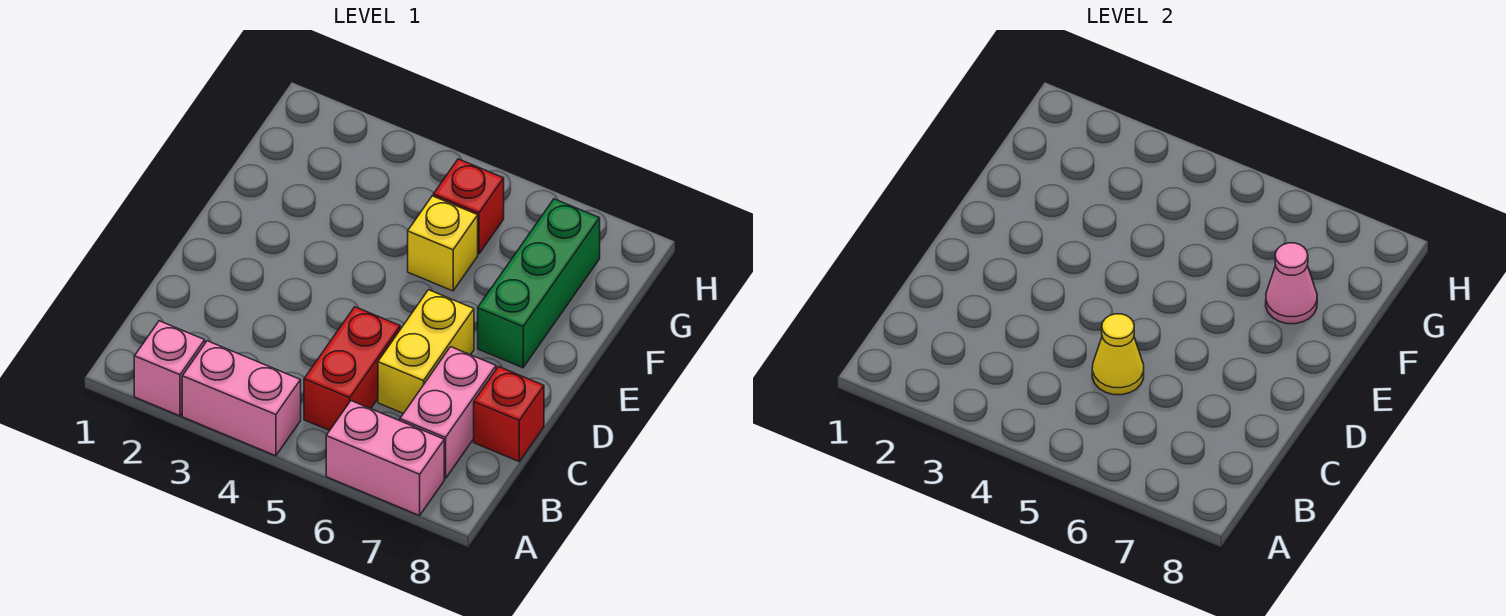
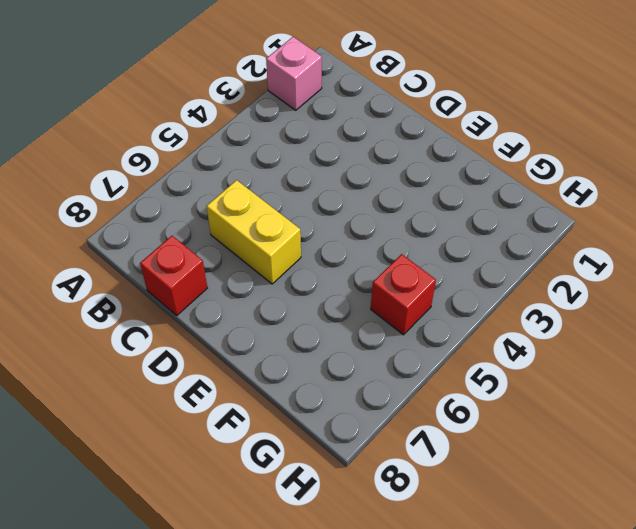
none -> pink brick A3:A4 level 1
none -> pink brick A6:A7 level 1
none -> red brick B5:C5 level 1

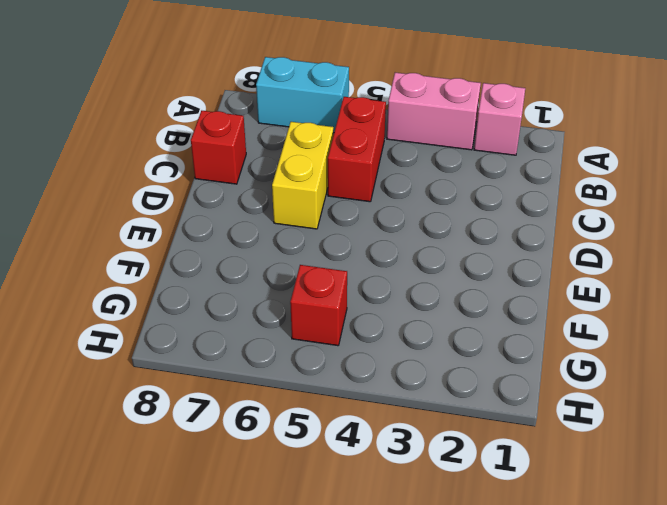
cyan brick A6:A7 level 1 -> pink brick A6:A7 level 1
none -> pink brick B7:C7 level 1
none -> green brick E7:G7 level 1
none -> yellow brick F5 level 1

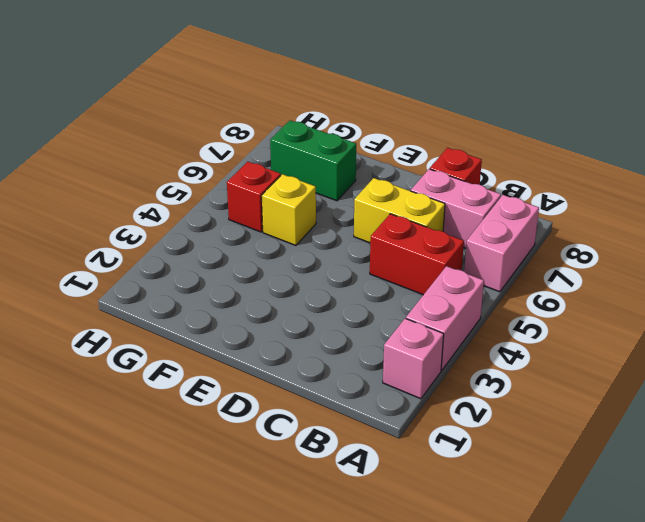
green brick F7:G7 level 1 -> green brick E7:G7 level 1
none -> yellow cone C5 level 2
none -> pink cone F7 level 2

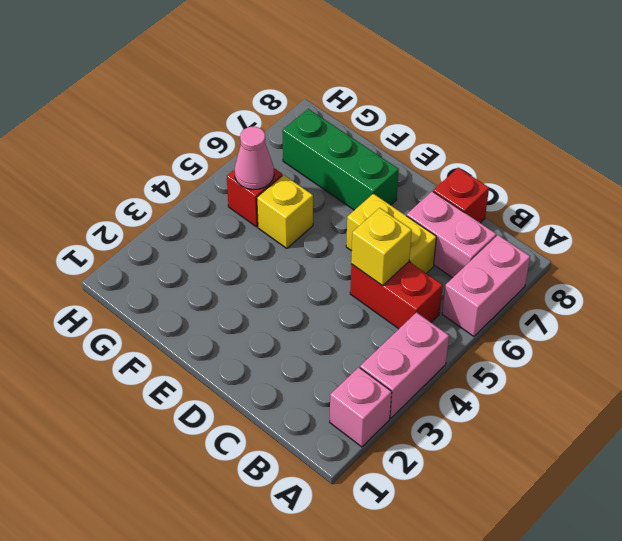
yellow brick C5 level 2 -> yellow cone C5 level 2
pink cone G5 level 2 -> pink cone F7 level 2

